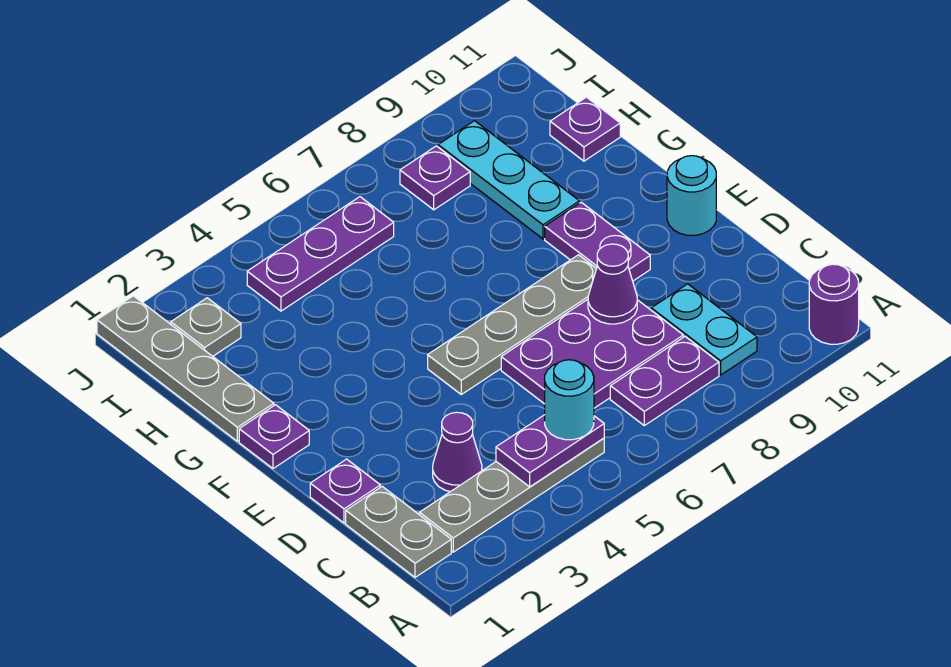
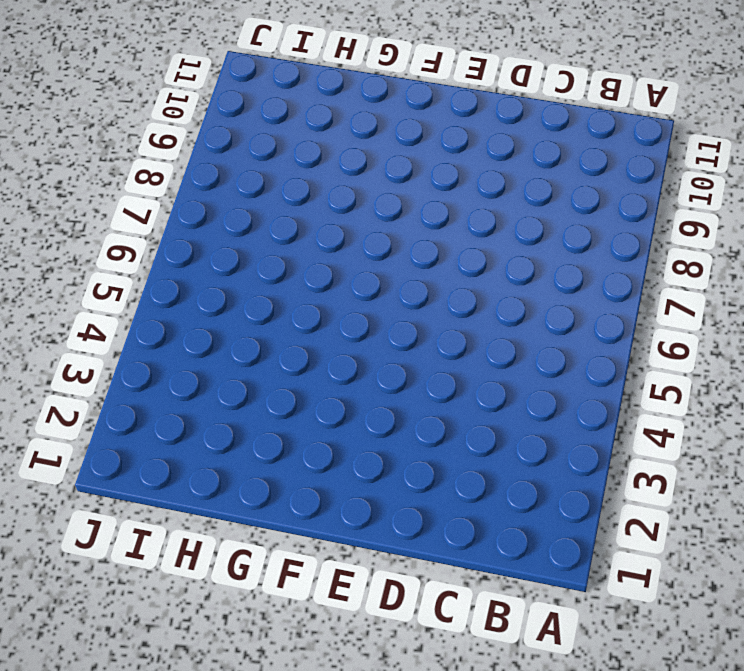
none -> purple round brick A11 level 1
none -> grey plate B1:C1 level 1
none -> grey plate B2:B5 level 1

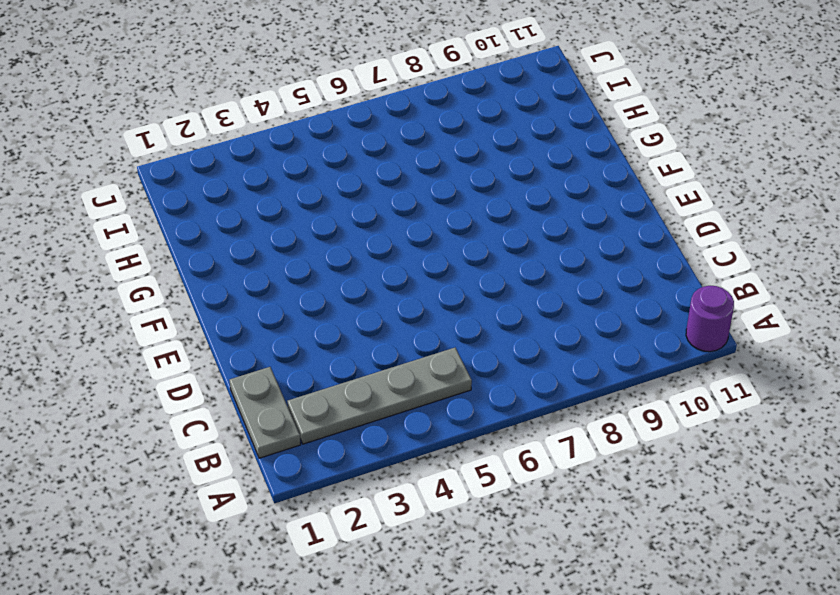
none -> purple plate B7:B8 level 1
none -> cyan plate B9:C9 level 1
none -> purple cone C3 level 1

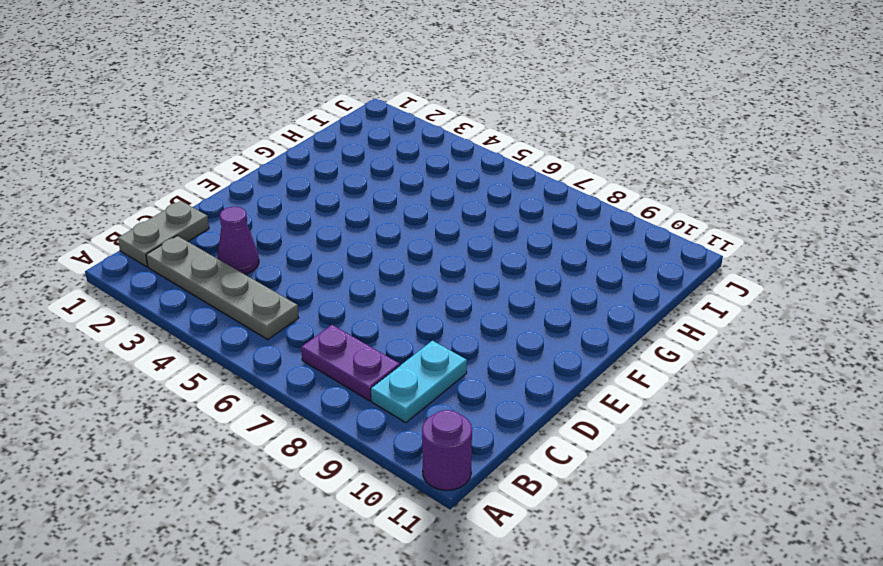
none -> purple plate C6:D8 level 1
none -> purple plate D1 level 1
none -> grey plate E5:E8 level 1

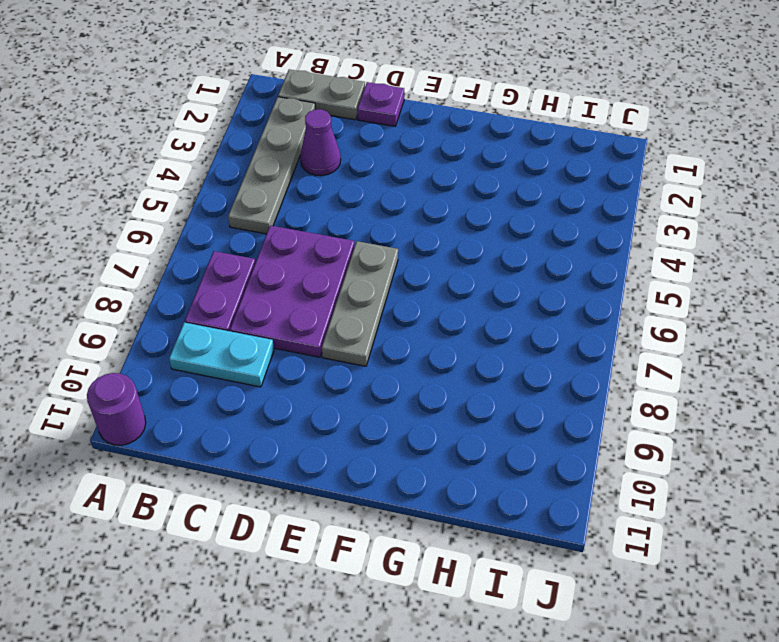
grey plate E6:E8 level 1 -> grey plate E5:E8 level 1
none -> purple plate E9:F9 level 1
none -> cyan round brick E11 level 1
none -> purple plate F1 level 1

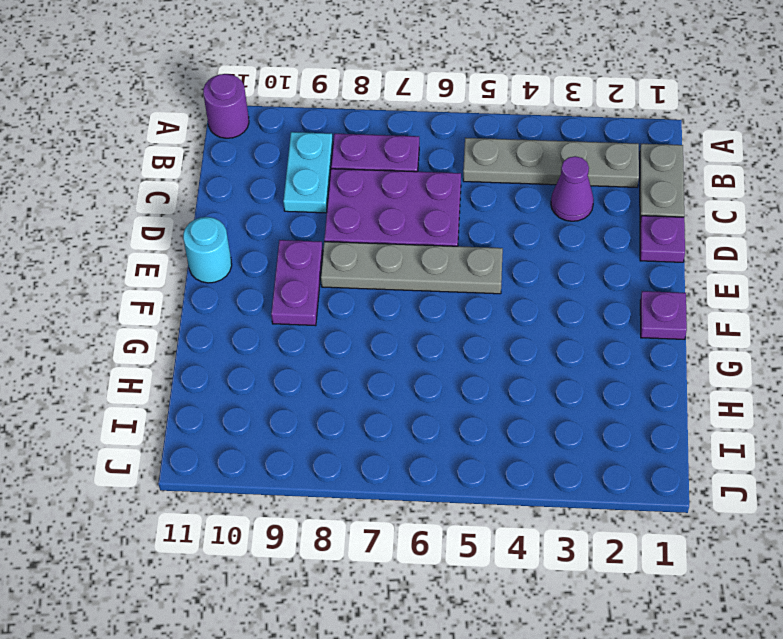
none -> grey plate G1:J1 level 1
none -> cyan plate G9:I9 level 1
none -> purple plate H11 level 1

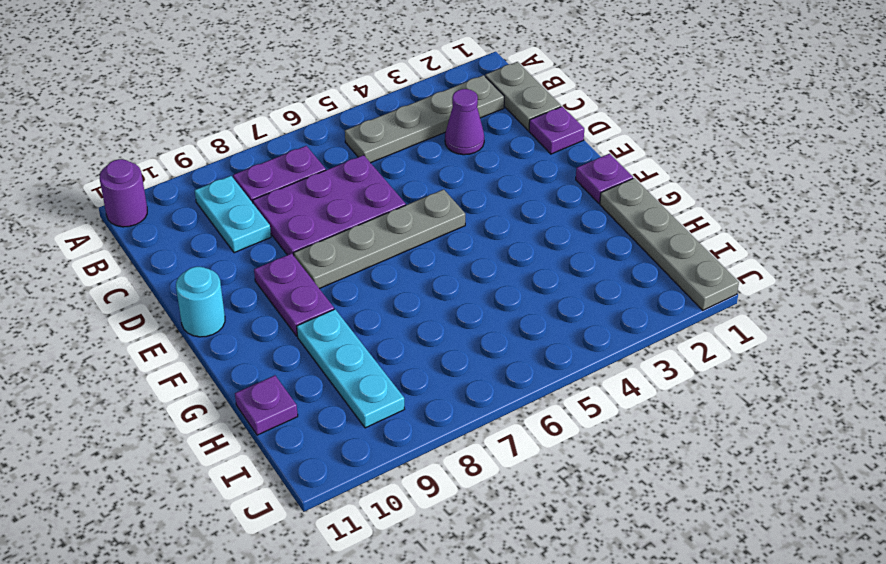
none -> grey plate I2 level 1
none -> purple plate I4:I6 level 1
none -> purple plate I8 level 1

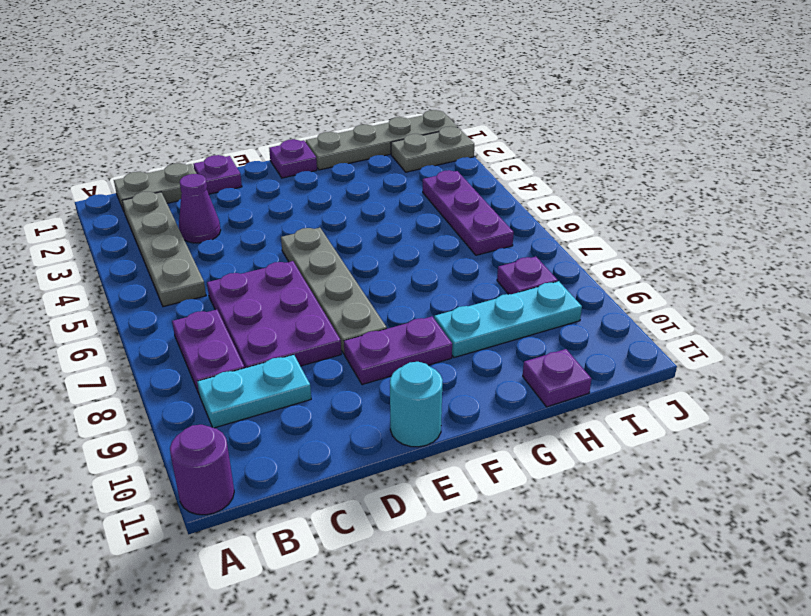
grey plate I2:J2 level 1 -> grey plate I2 level 1
none -> purple plate B4:B5 level 2
none -> purple cone D8 level 2
none -> cyan round brick B5 level 3

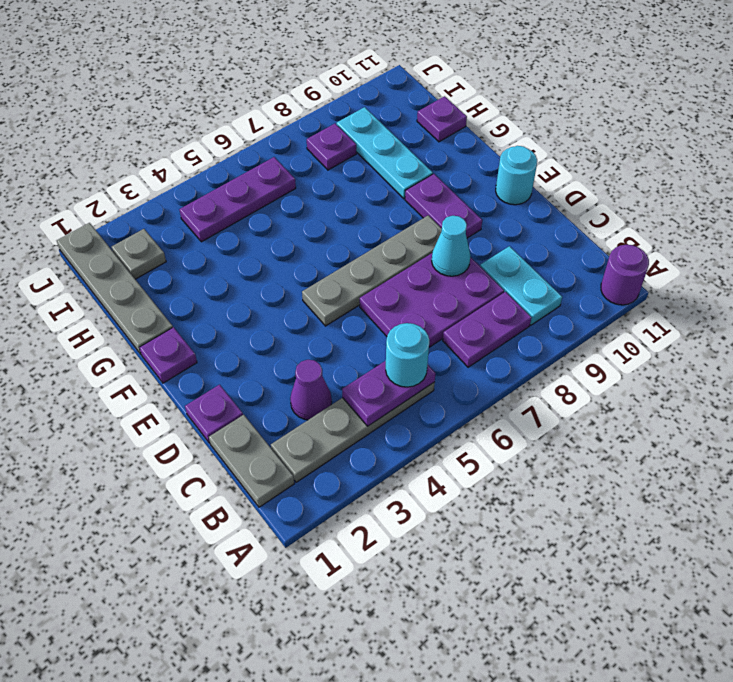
cyan cone D8 level 2 -> purple cone D8 level 2

